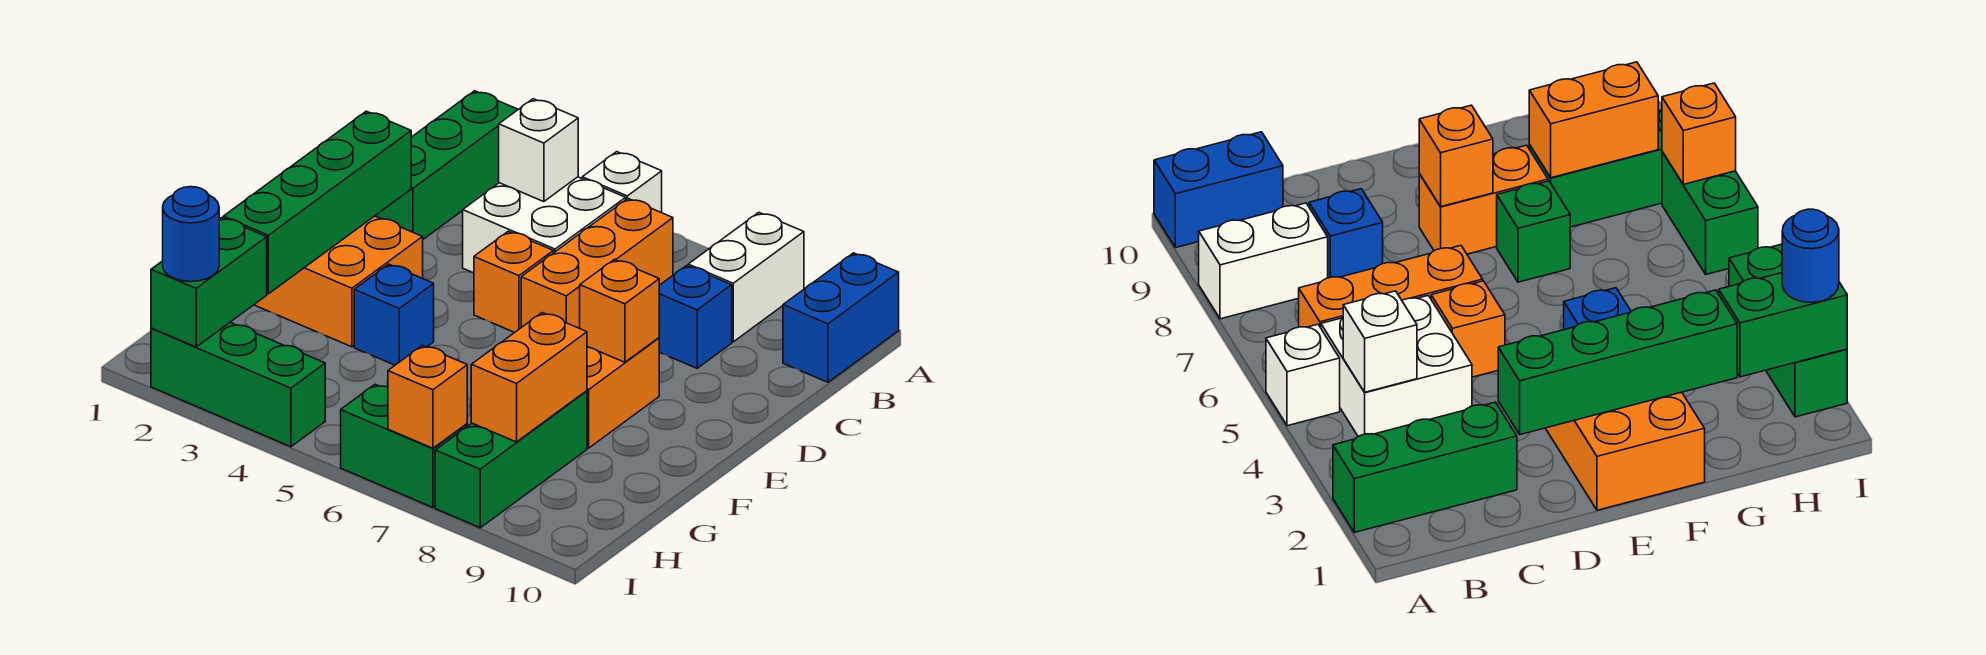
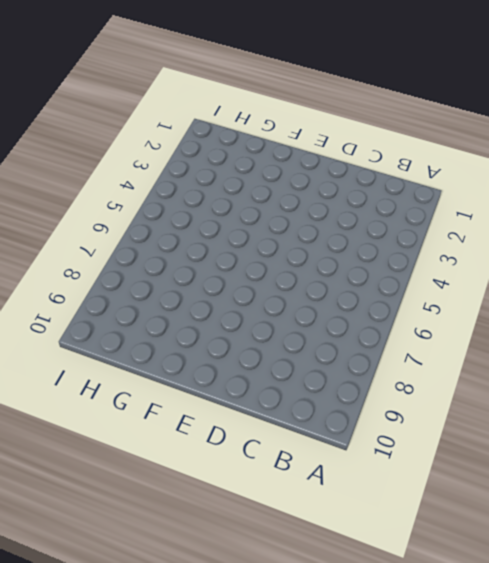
none -> green brick A2:C2 level 1
none -> white brick A5 level 1
none -> white brick A8:B8 level 1

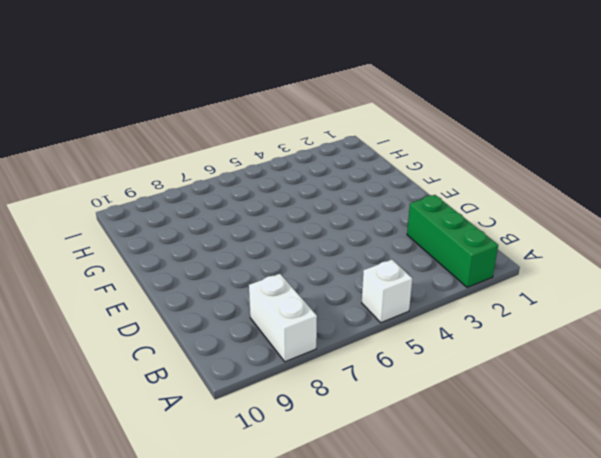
none -> blue brick A10:B10 level 1
none -> white brick B4:C5 level 1
none -> orange brick B6:D6 level 1

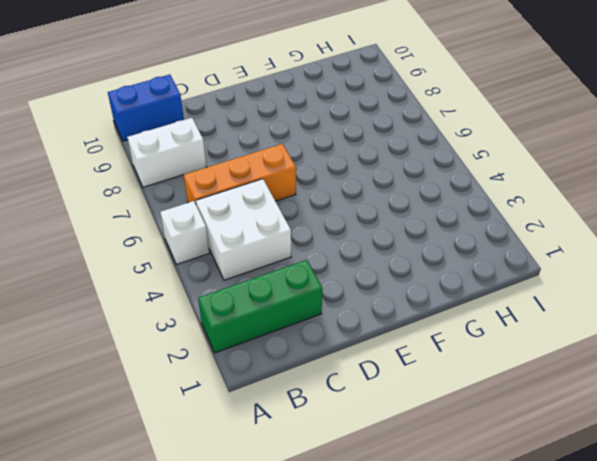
none -> blue brick C8 level 1
none -> orange brick D5 level 1
none -> orange brick E1:F3 level 1

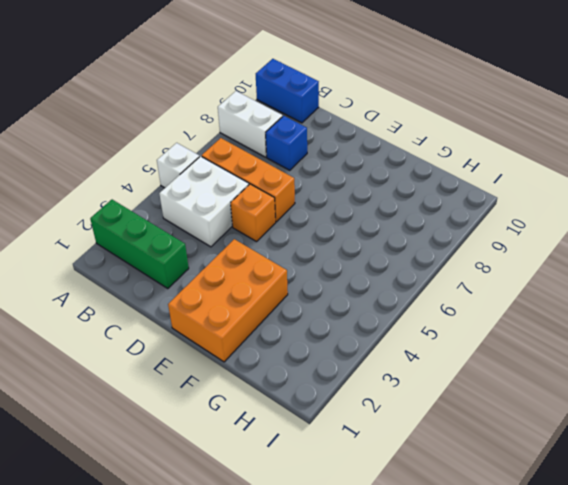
none -> orange brick E8:F8 level 1
none -> blue brick F4 level 1
none -> green brick F7 level 1

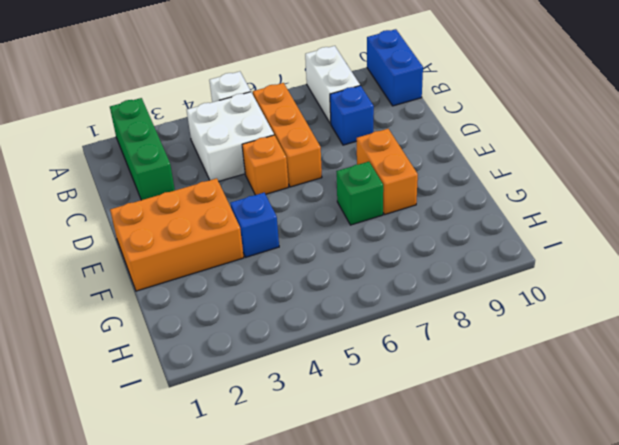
none -> green brick G8:I8 level 1
none -> green brick I2:I4 level 1
none -> green brick I6:I7 level 1

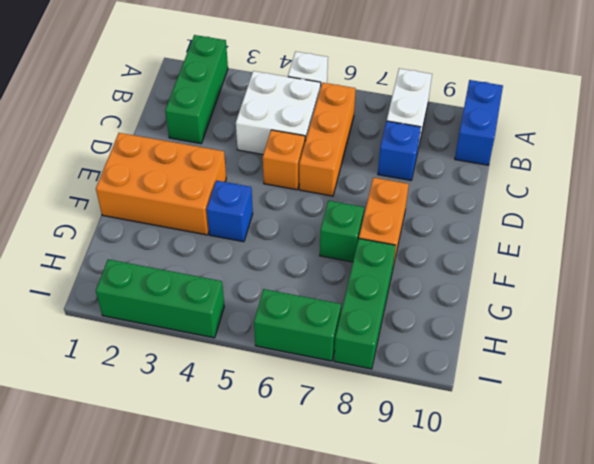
none -> white brick B4 level 2
none -> green brick D2:G2 level 2
none -> orange brick E8 level 2

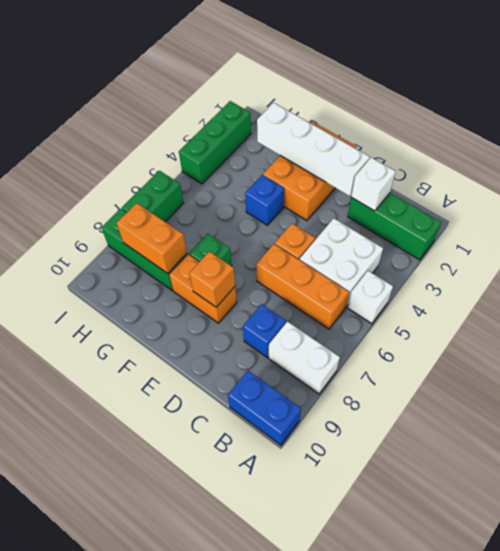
white brick C2 level 2 -> white brick B4 level 2
white brick D2:G2 level 2 -> green brick D2:G2 level 2
none -> green brick H2:I2 level 2
none -> orange brick I7 level 2
none -> blue round brick I2 level 3

